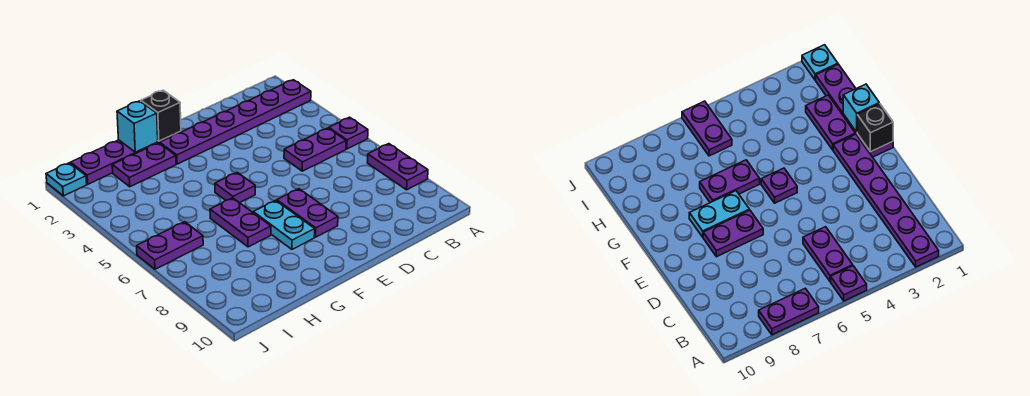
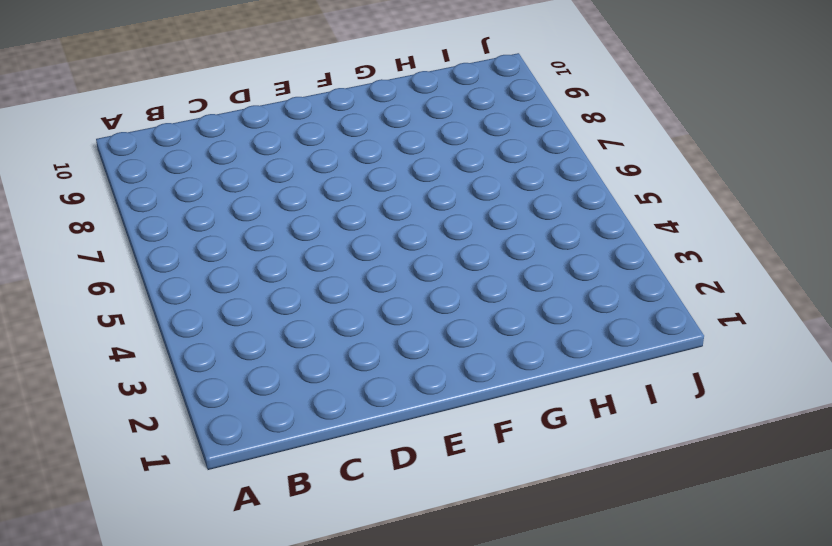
none -> purple plate A2:F2 level 1
none -> purple plate A5 level 1
none -> purple plate A7:A8 level 1

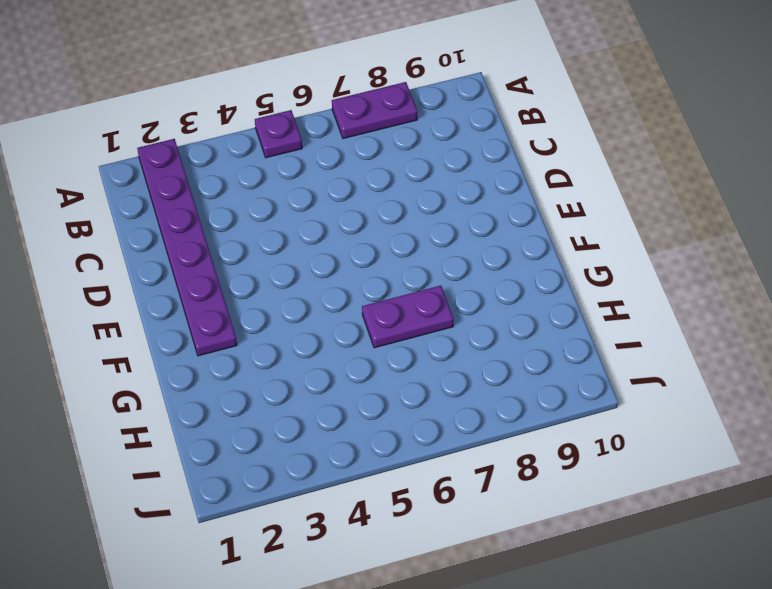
none -> purple plate B5:C5 level 1
none -> purple plate E7:E8 level 1
none -> purple plate F1:I1 level 1

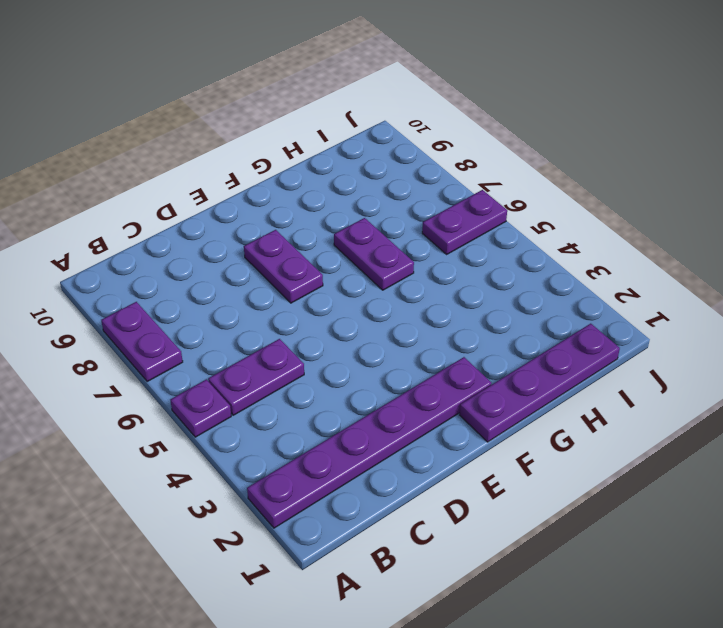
none -> purple plate F5 level 1
none -> cyan plate F7:F8 level 1
none -> purple plate G2:H2 level 1

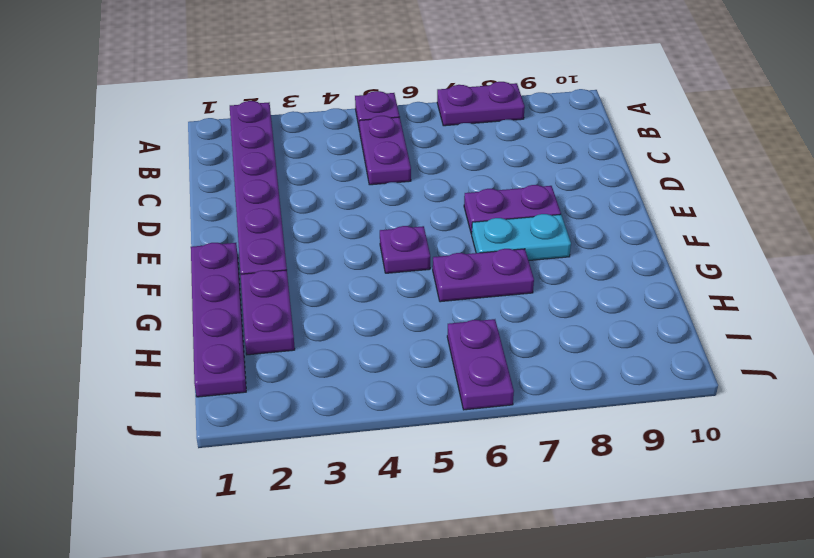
none -> cyan plate J1 level 1
none -> black brick F1 level 2
none -> cyan brick G1 level 2

